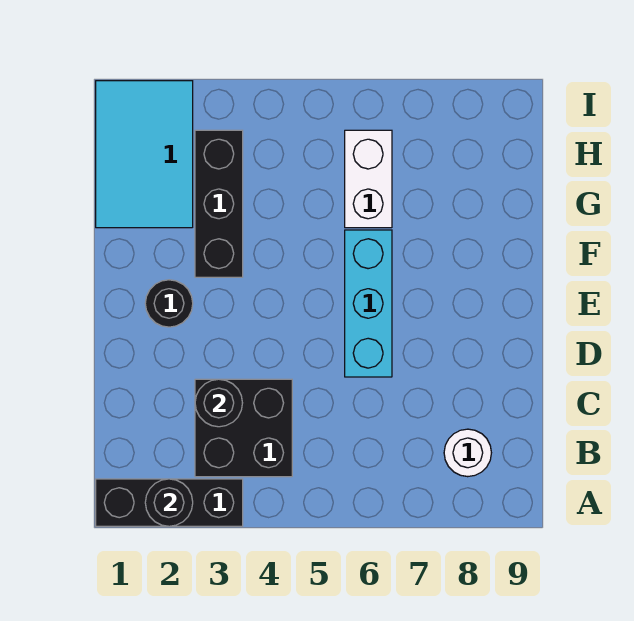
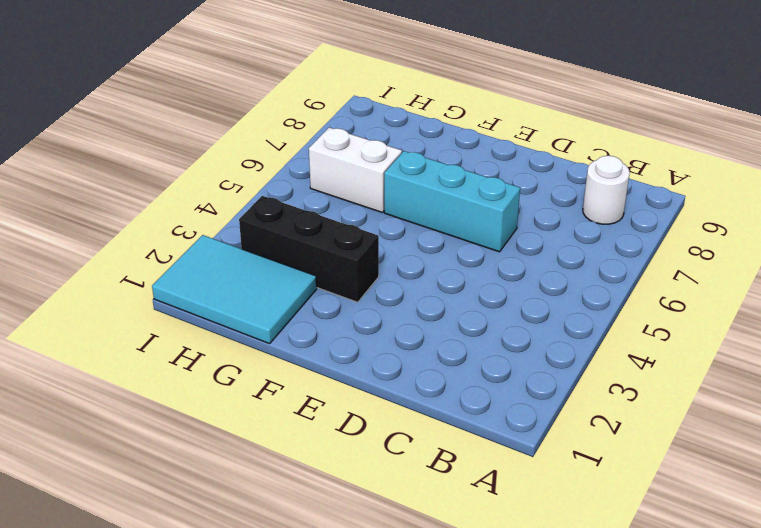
none -> black brick A1:A3 level 1
none -> black brick B3:C4 level 1

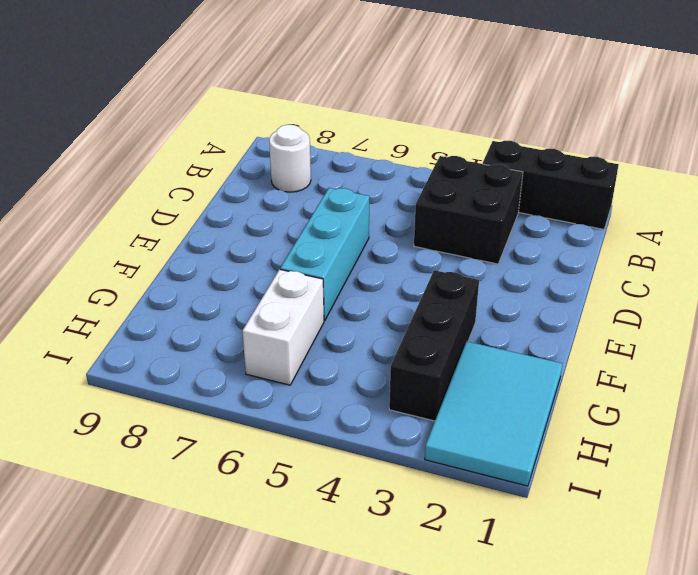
none -> black round brick E2 level 1
none -> black round brick A2 level 2

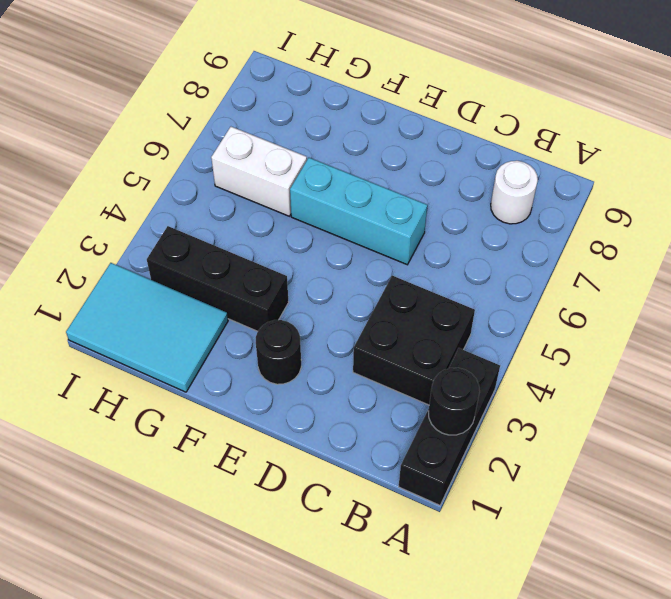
none -> black round brick C3 level 2

